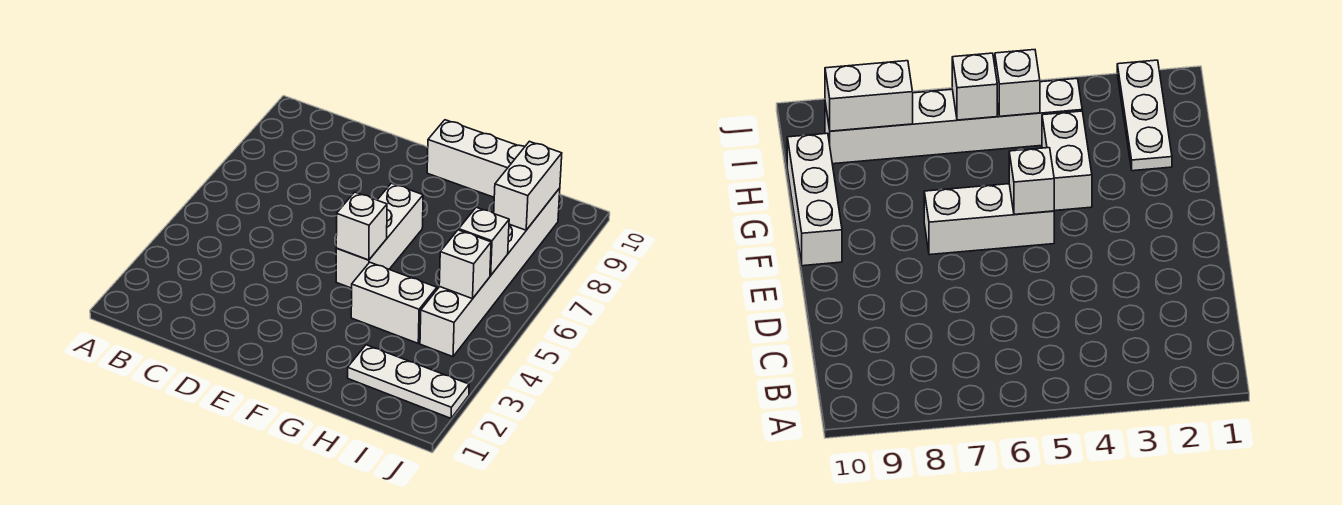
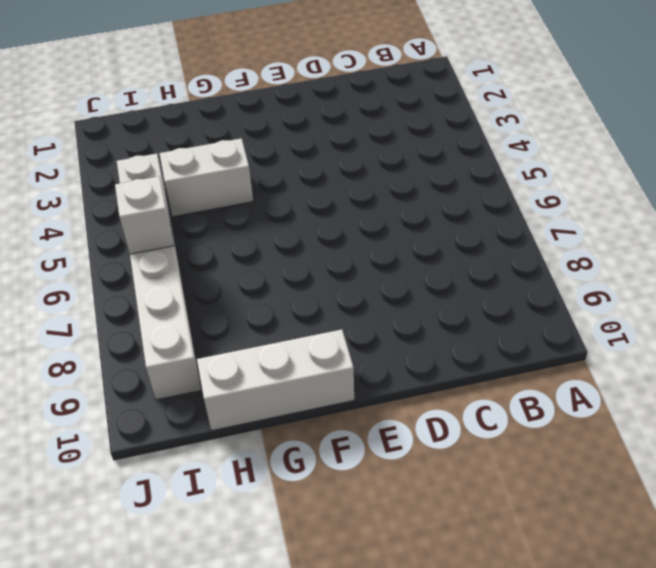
none -> white brick F5:F7 level 1
none -> white plate H2:J2 level 1

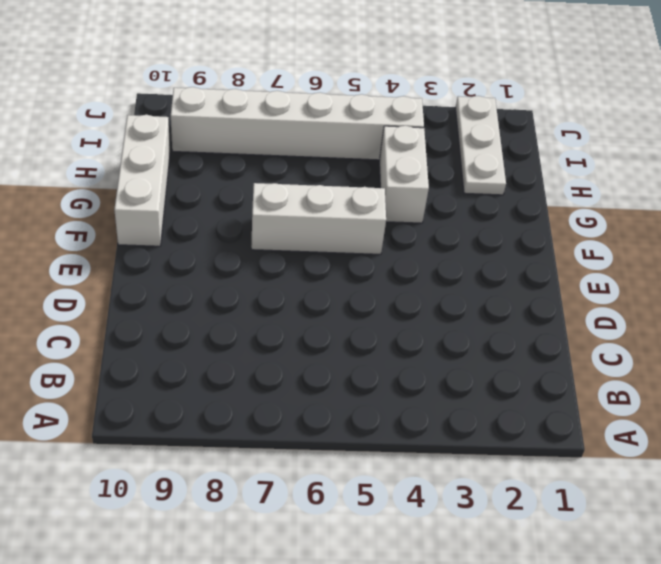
none -> white brick F5 level 2
none -> white brick I5 level 2

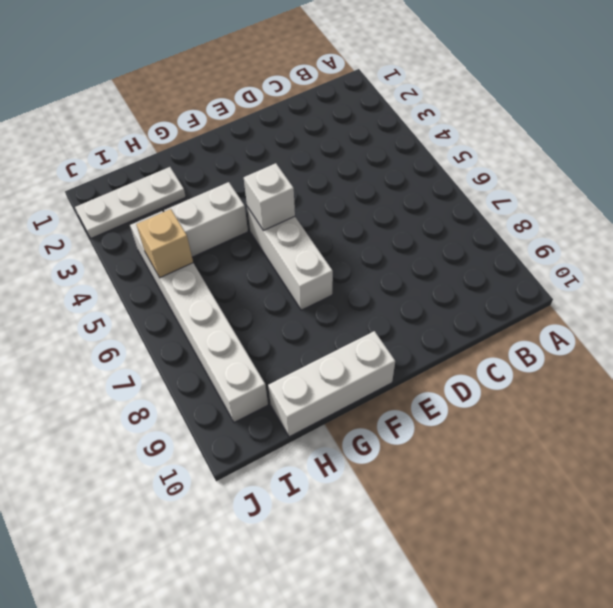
tan brick I5 level 2 -> white brick I5 level 2
none -> white brick I6 level 2
none -> white brick I8:I9 level 2

